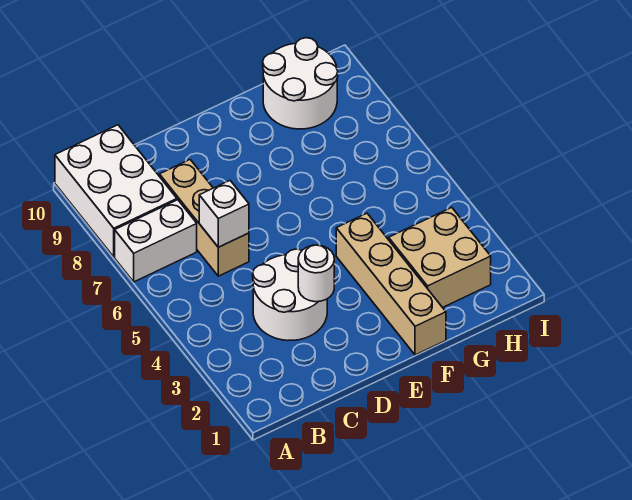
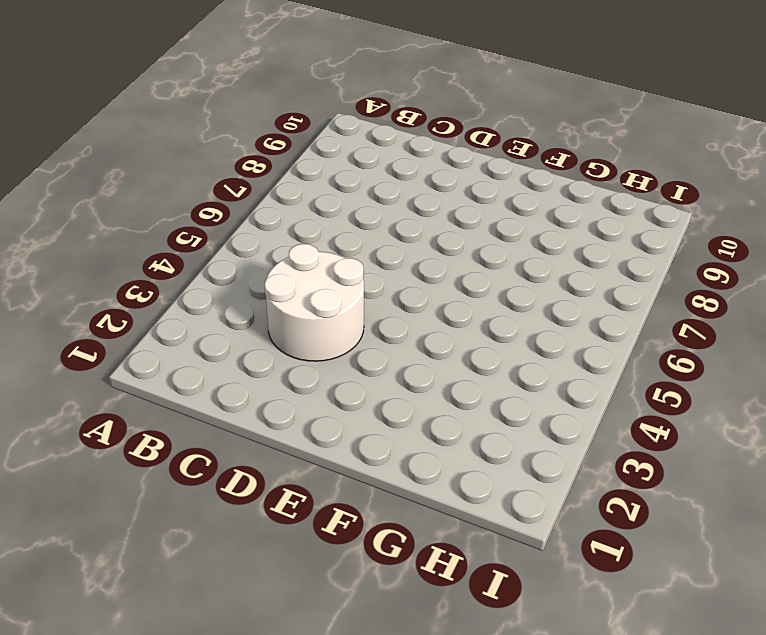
none -> white brick A7:B7 level 1
none -> white brick A8:B10 level 1

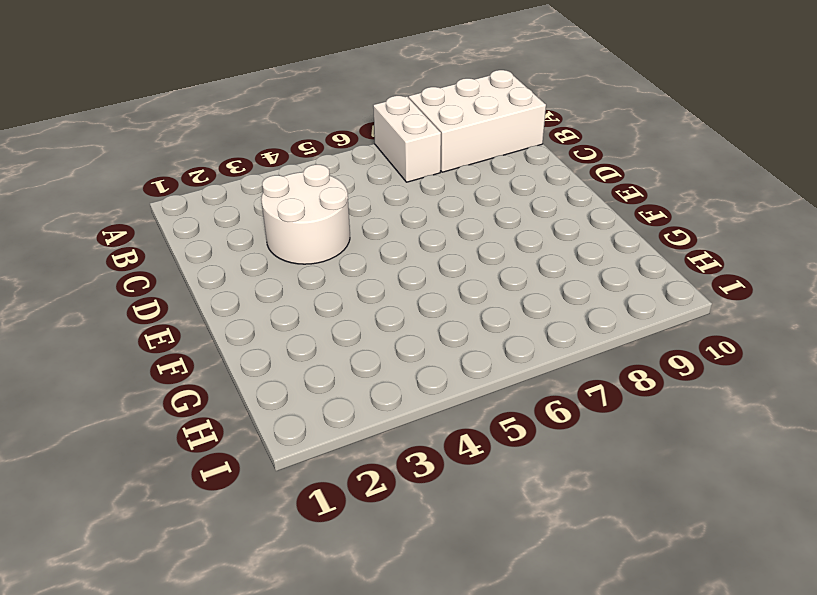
none -> tan brick C6:C8 level 1
none -> tan brick F1:F4 level 1

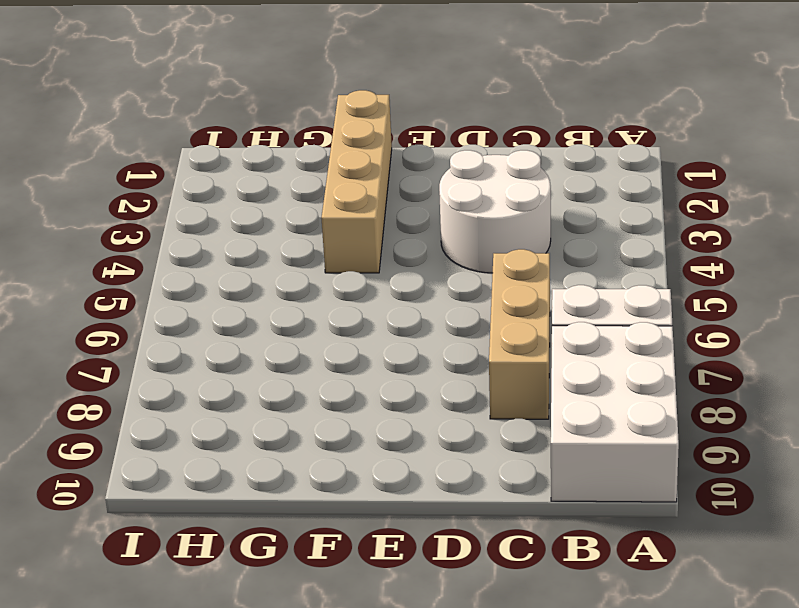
none -> tan brick G2:H3 level 1
none -> white round brick G9:H10 level 1

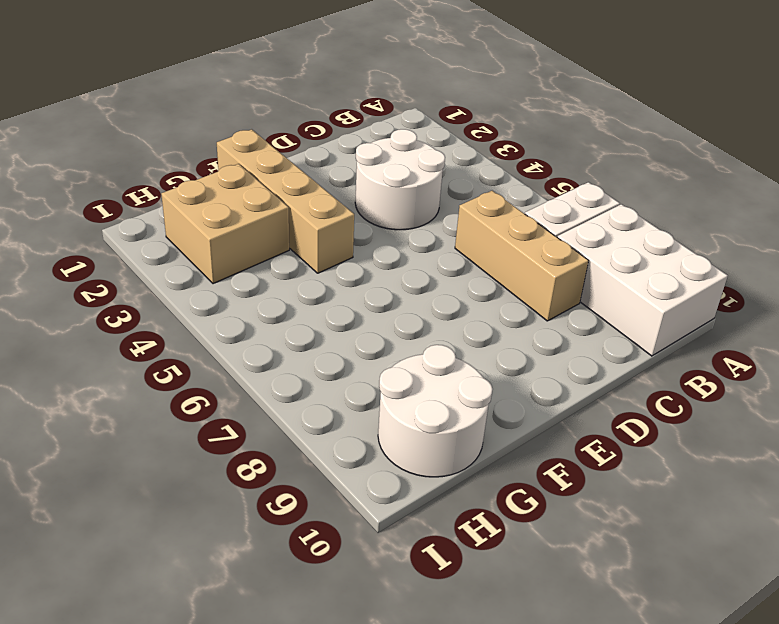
none -> white brick C6 level 2
none -> white round brick D3 level 2

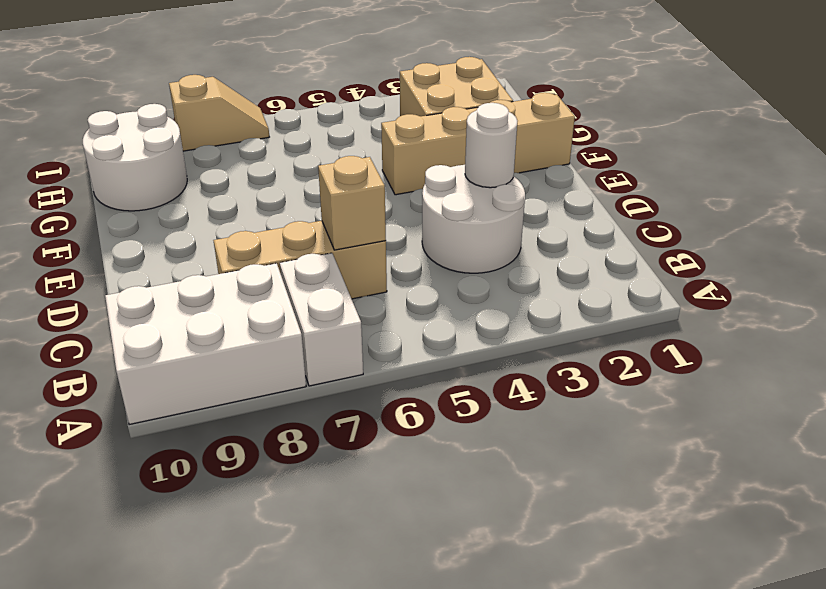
tan brick C6 level 2 -> white brick C6 level 2
tan slope I7:I8 level 1 top 8 -> none

